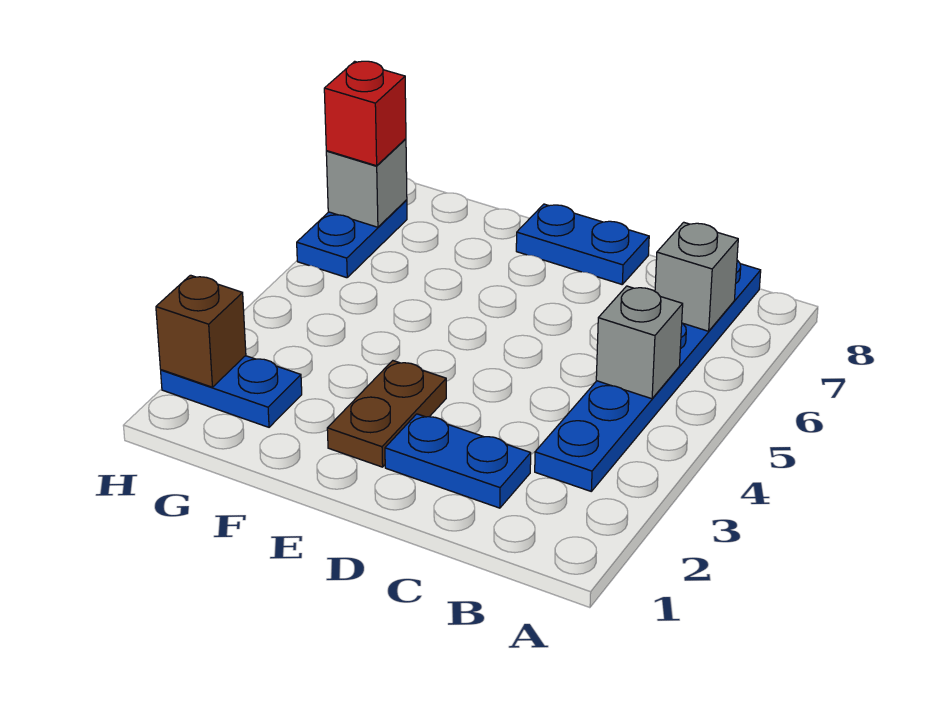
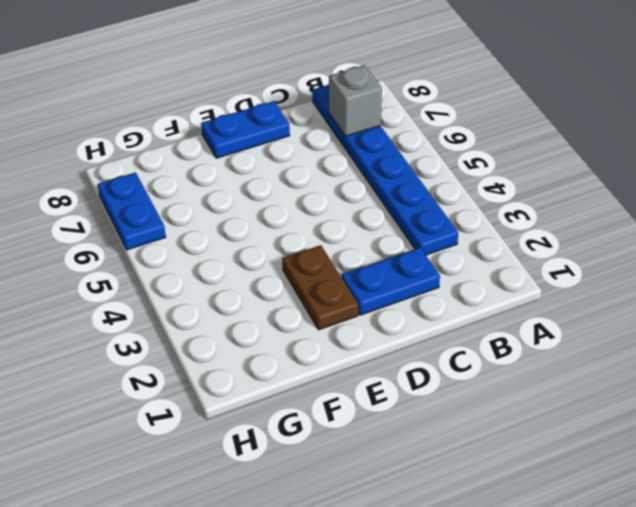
none -> blue plate G2:H2 level 1
none -> grey brick B5 level 2

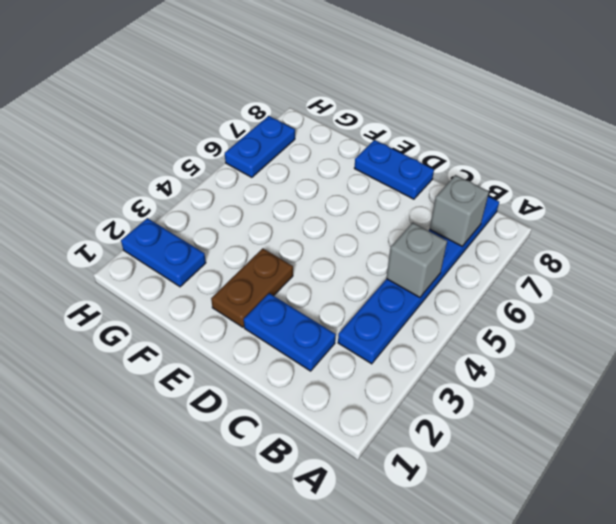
none -> brown brick H2 level 2
none -> grey brick H7 level 2

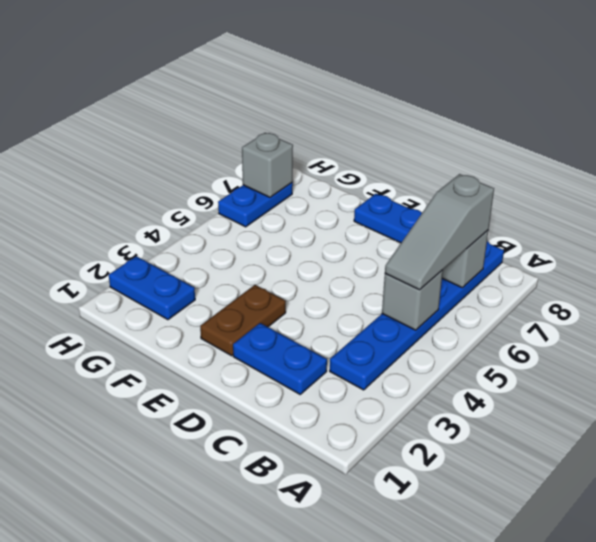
grey slope B5:B7 level 3 top 7 -> none
none -> brown brick H2 level 2
none -> red brick H7 level 3

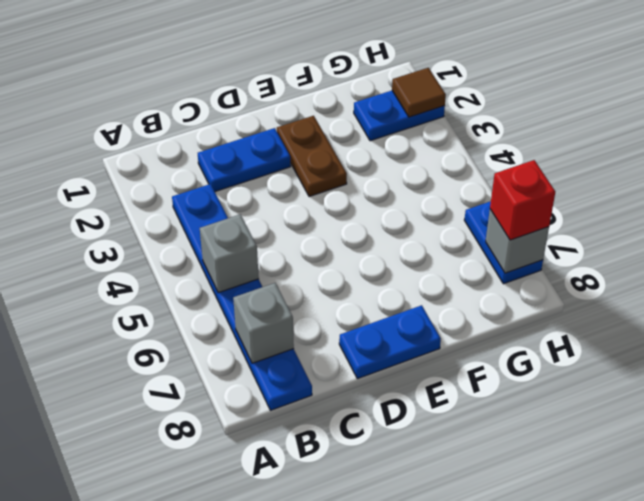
brown tile H2 level 2 -> brown brick H2 level 2

